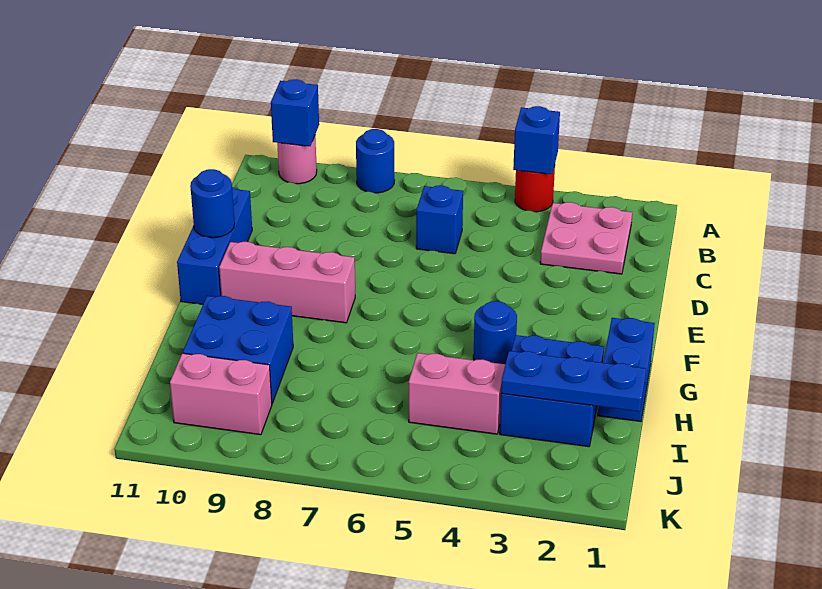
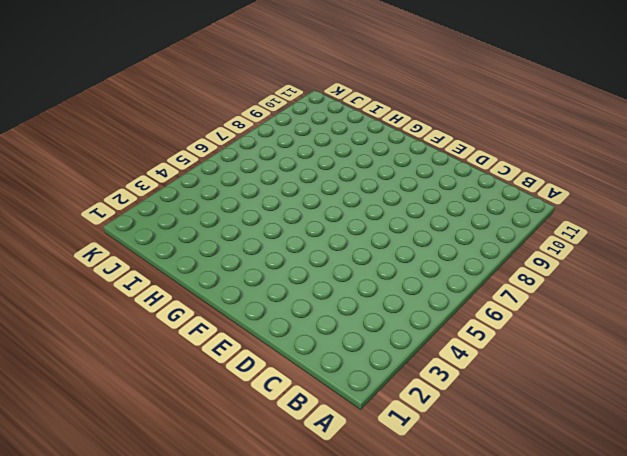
none -> red round brick A4 level 1
none -> blue round brick A8 level 1
none -> pink round brick A10 level 1

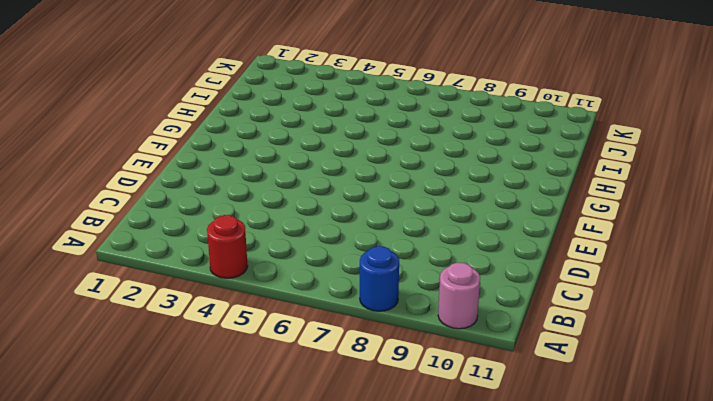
none -> pink plate B2:C3 level 1
none -> blue brick C6 level 1
none -> blue brick D11:F11 level 1

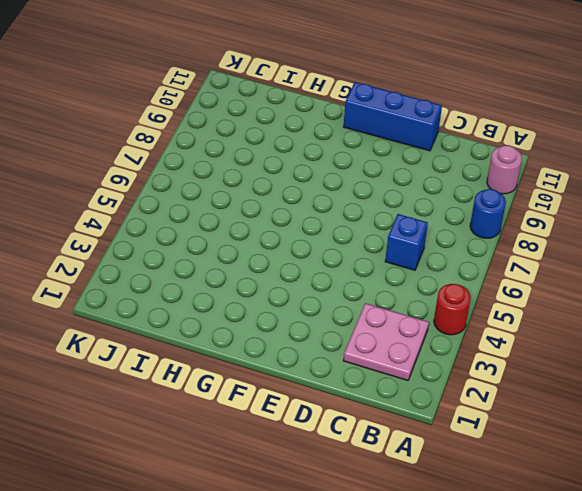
none -> pink brick F8:F10 level 1
none -> blue brick G1:H1 level 1
none -> blue round brick G4 level 1

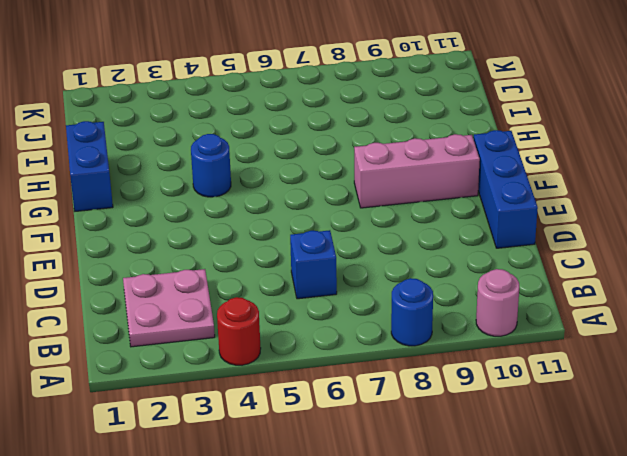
none -> blue brick H2:I3 level 1
none -> blue brick H9:I10 level 1
none -> pink brick I4:I5 level 1

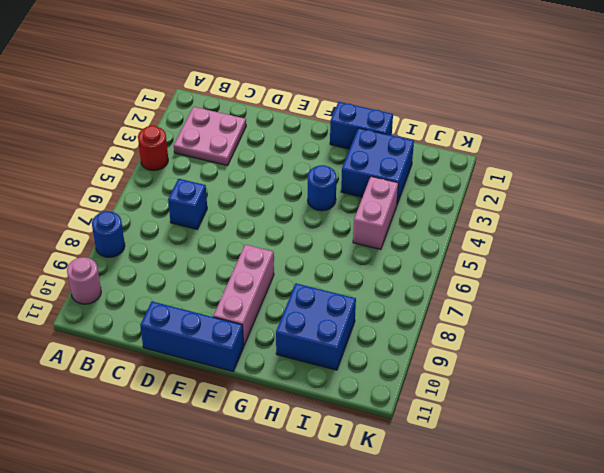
none -> pink brick J9:J10 level 1
none -> blue brick A4 level 2
none -> blue brick A10 level 2

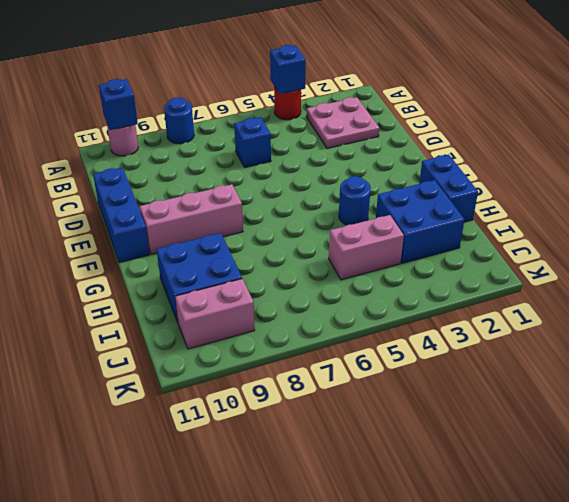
none -> blue round brick E11 level 2
none -> blue plate I1:I3 level 2

